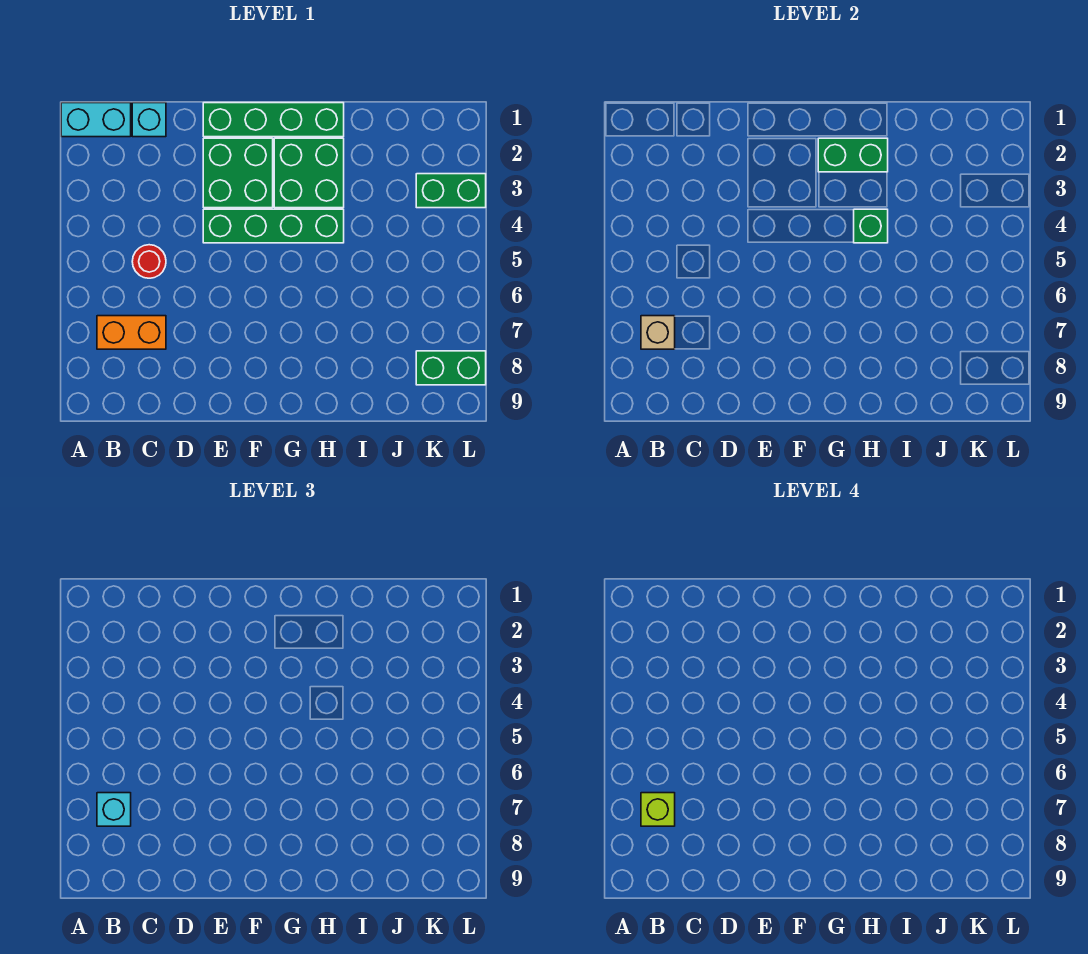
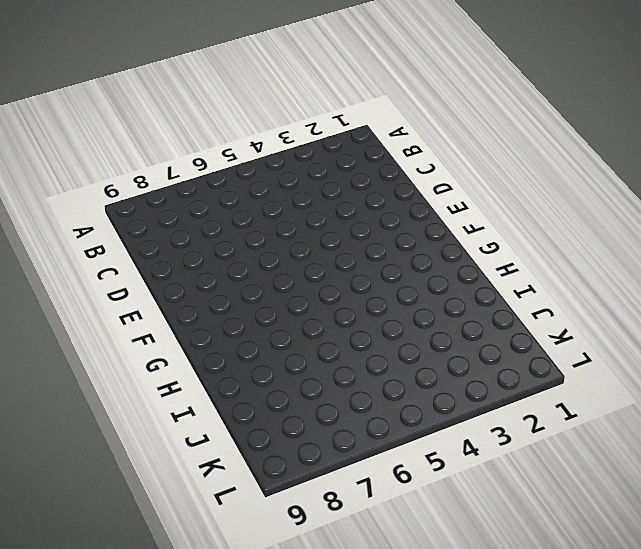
none -> cyan brick A1:B1 level 1
none -> orange brick B7:C7 level 1
none -> cyan brick C1 level 1

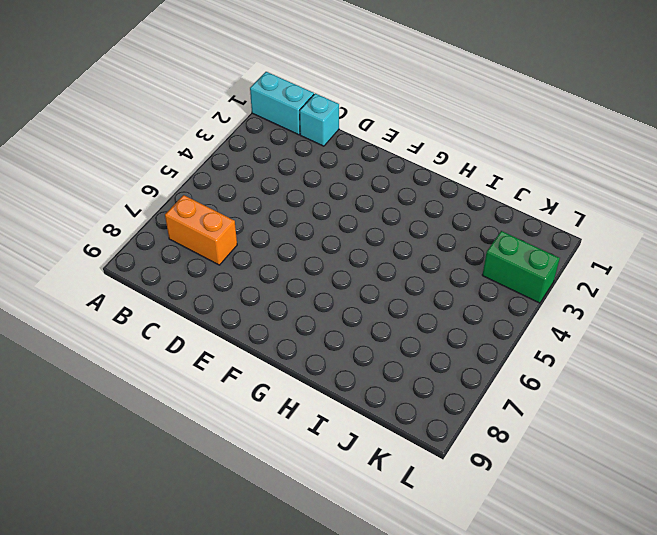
none -> red round brick C5 level 1
none -> green brick E1:H1 level 1
none -> green brick E2:F3 level 1

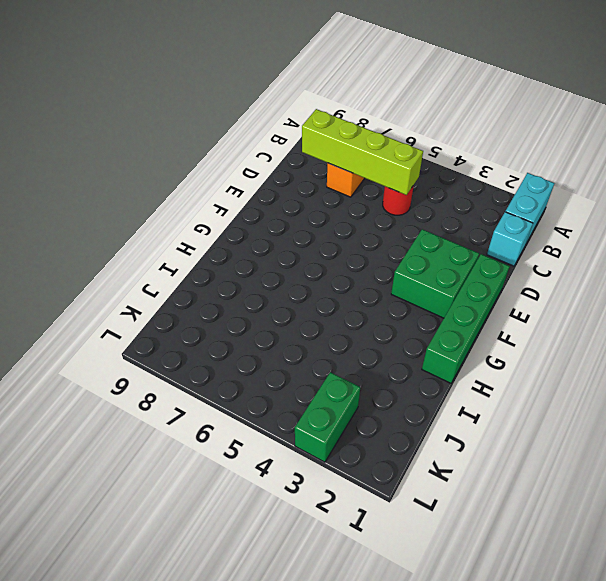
lime brick C5:C8 level 2 -> none
none -> green brick E4:H4 level 1
none -> green brick G2:H3 level 1
none -> green brick K8:L8 level 1

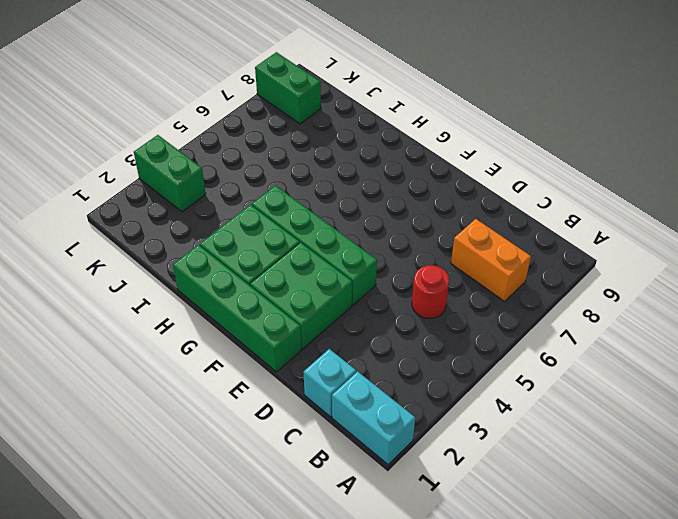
none -> tan brick B7 level 2
none -> green brick G2:H2 level 2
none -> green brick H4 level 2

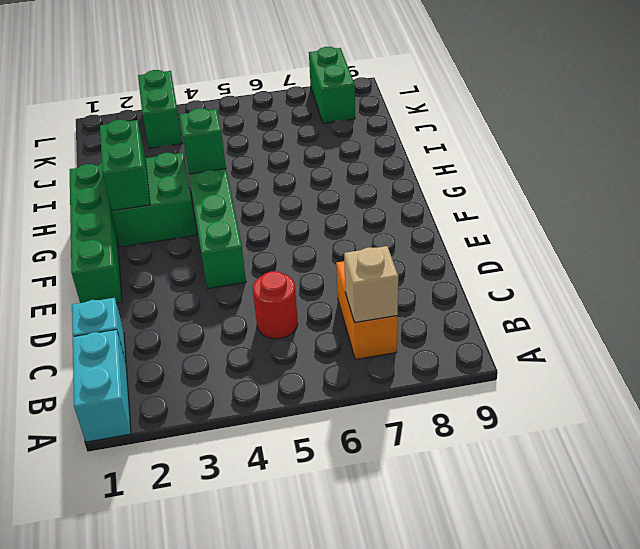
none -> green brick E2:F3 level 1
none -> cyan brick B7 level 3
none -> lime brick B7 level 4

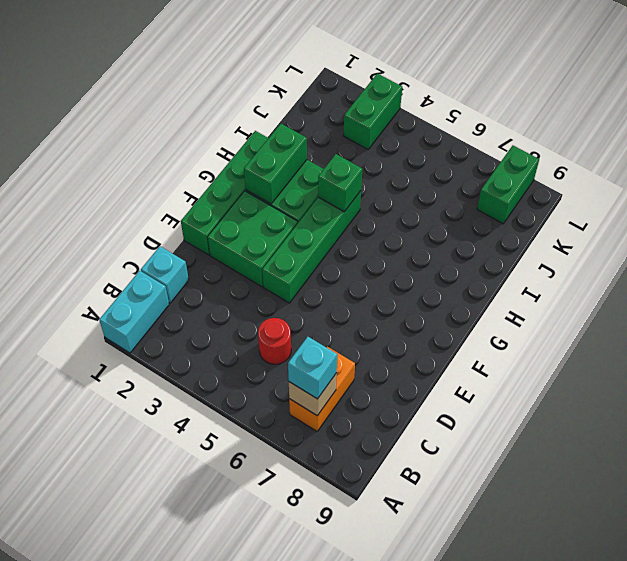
none -> lime brick B7 level 4

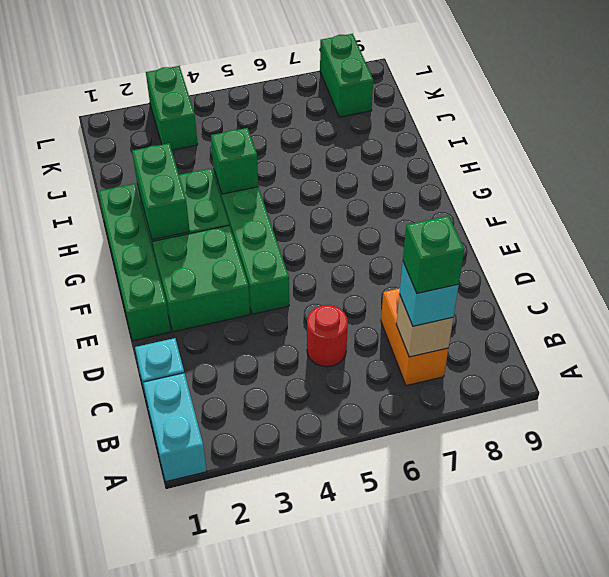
green brick B7 level 4 -> lime brick B7 level 4

